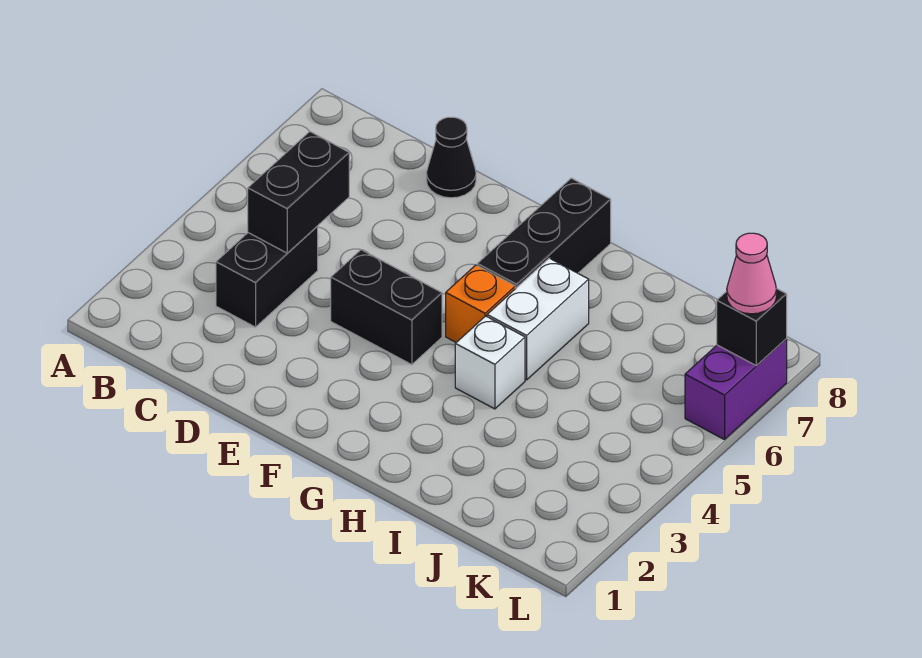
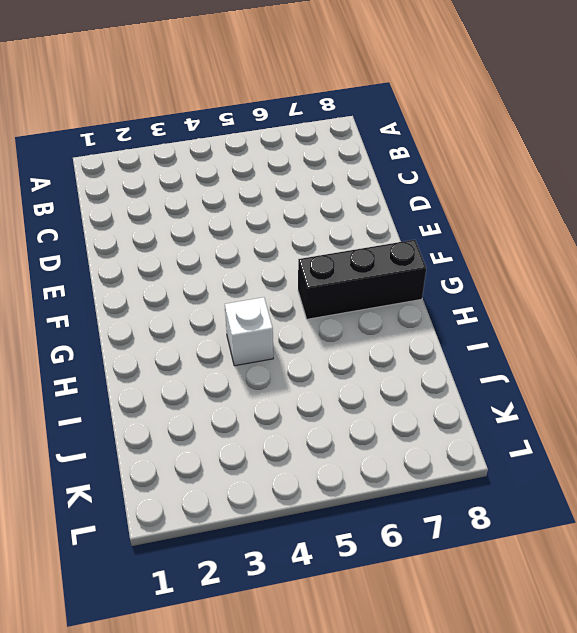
none -> black brick C3:C4 level 1
none -> black cone D8 level 1

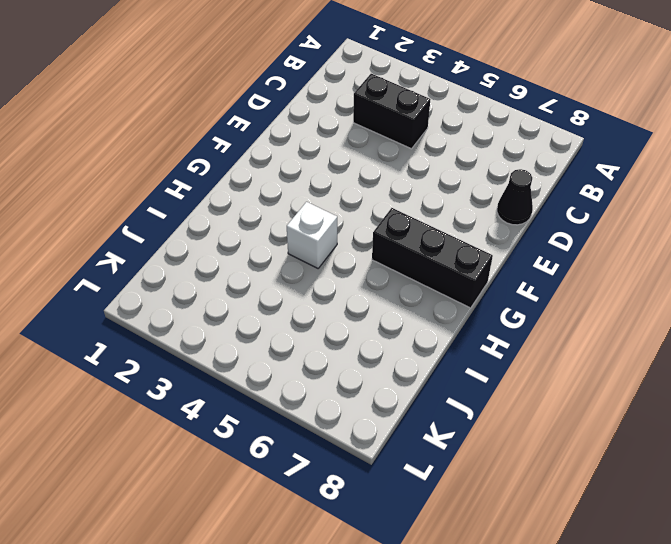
none -> black brick E4:F4 level 1
none -> orange brick G5 level 1

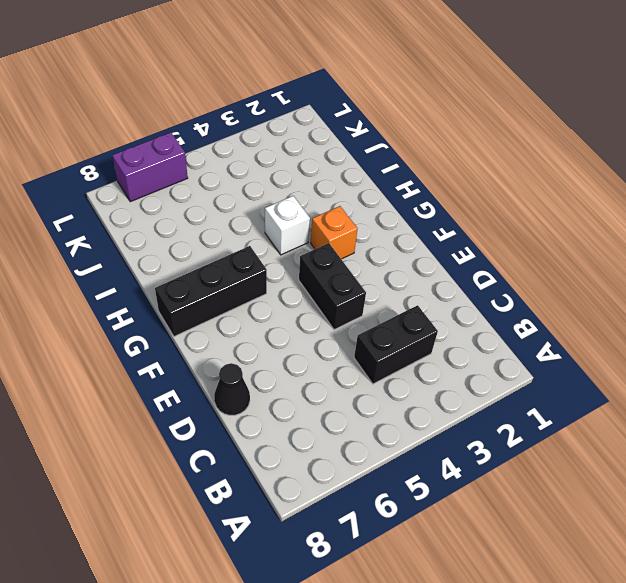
orange brick G3 level 1 -> orange brick G5 level 1
none -> white brick H5:H6 level 1
none -> black brick C4:C5 level 2

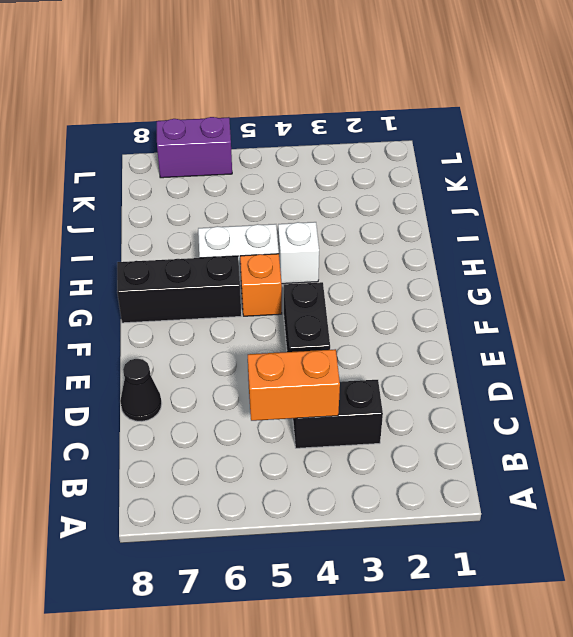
orange brick C4:C5 level 2 -> black brick C4:C5 level 2
none -> black brick L7 level 2
none -> pink cone L7 level 3

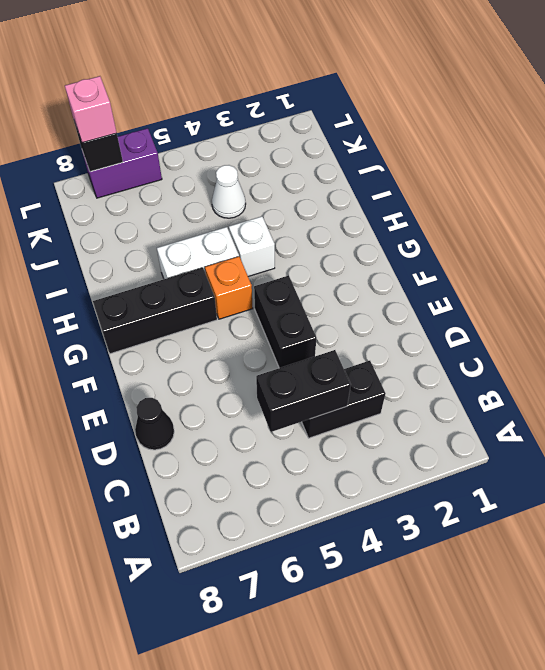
white cone J4 level 1 -> none
pink brick L7 level 3 -> pink cone L7 level 3

